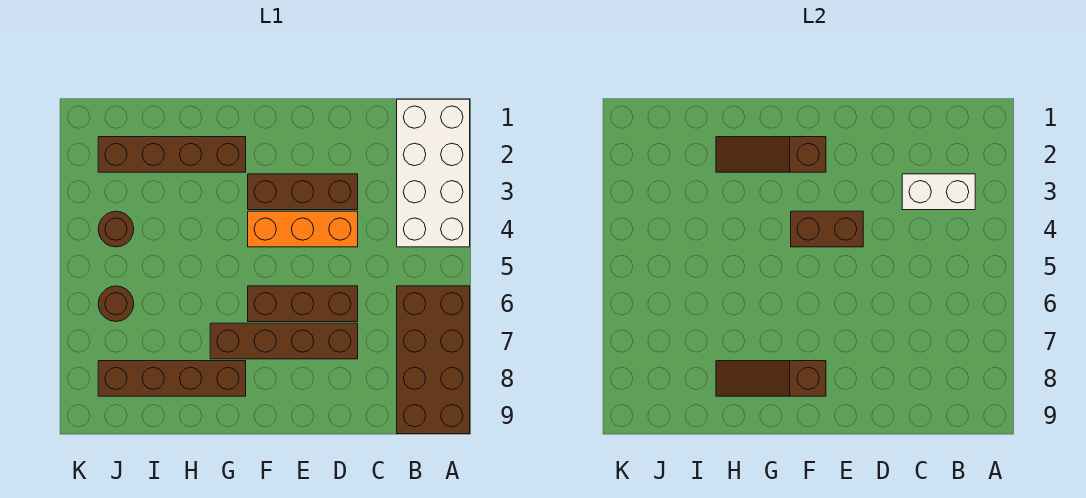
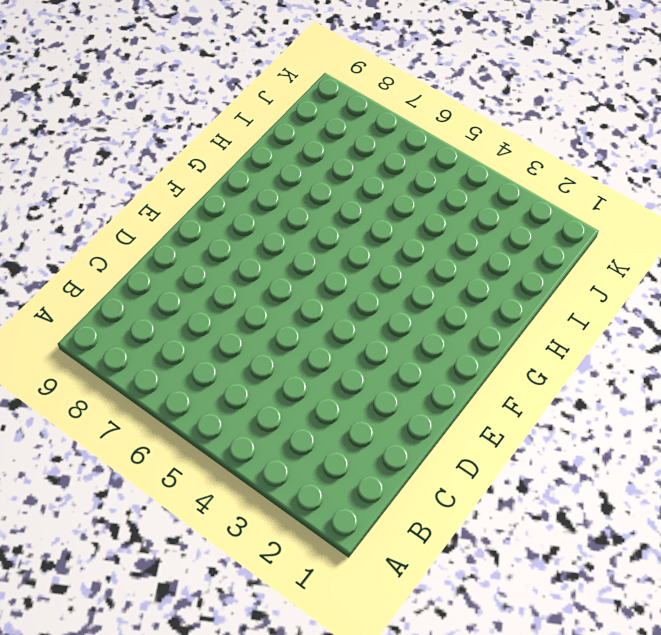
none -> white brick A1:B4 level 1
none -> brown brick A6:B9 level 1
none -> brown brick D3:F3 level 1

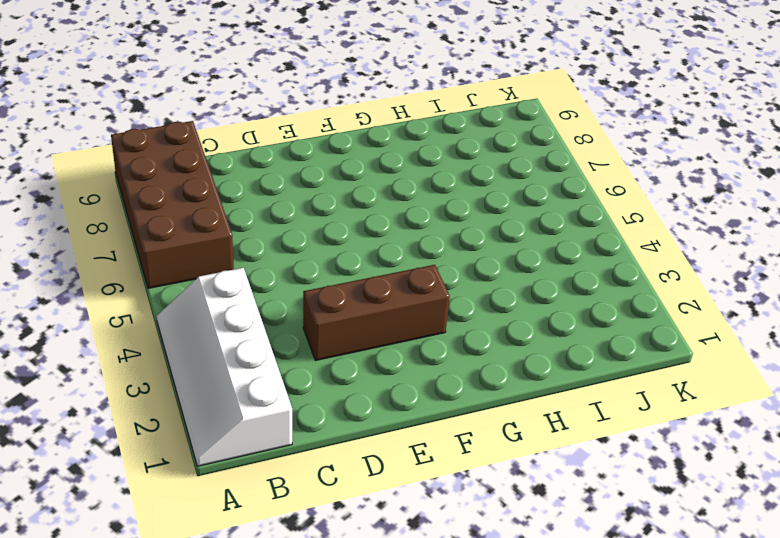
white slope A1:B4 level 1 top B -> white brick A1:B4 level 1
none -> orange brick D4:F4 level 1
none -> brown brick D6:F6 level 1
none -> brown brick D7:G7 level 1

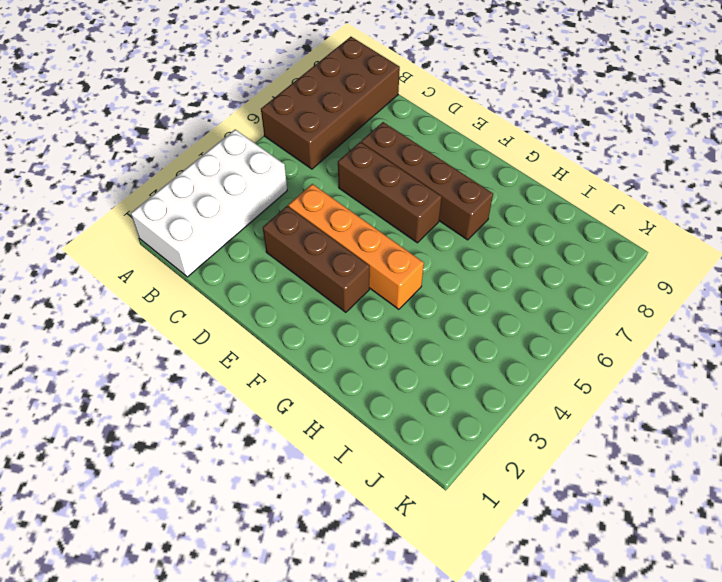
orange brick D4:G4 level 1 -> orange brick D4:F4 level 1
none -> brown brick G2:J2 level 1
none -> brown brick G8:J8 level 1
none -> brown round brick J4 level 1

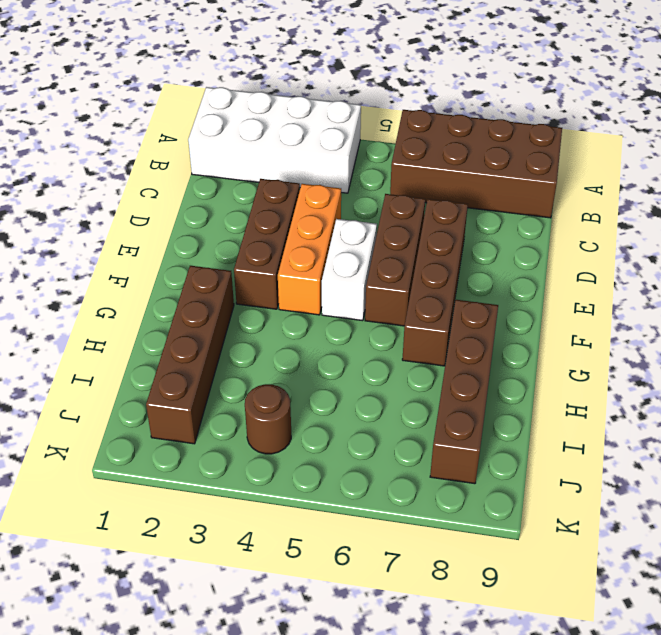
white brick E5:F5 level 1 -> white brick B3:C3 level 2
none -> brown round brick J6 level 1
none -> brown brick E4:F4 level 2
none -> brown slope F2:H2 level 2 top F

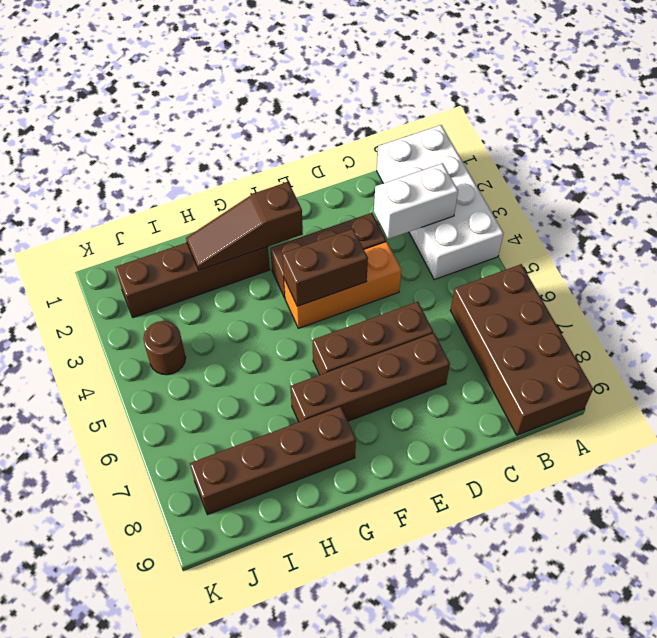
none -> brown round brick J6 level 1
none -> brown slope F8:H8 level 2 top F

